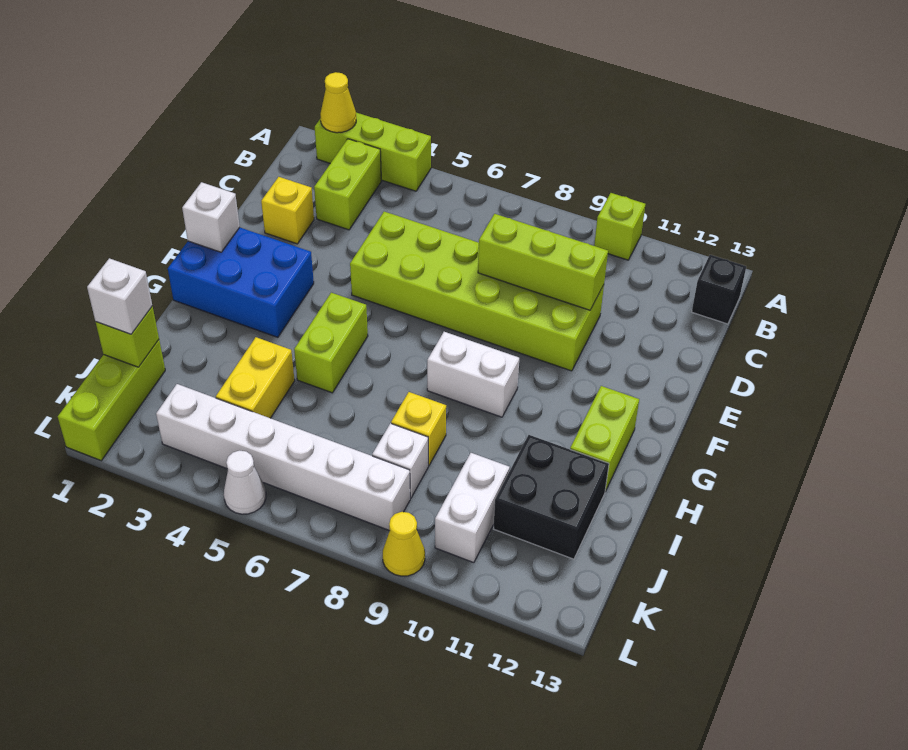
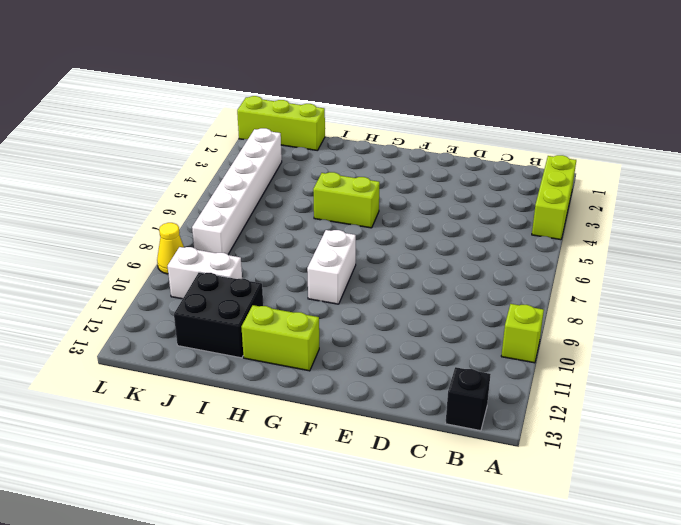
none -> lime brick B3:C3 level 1
none -> yellow brick D2 level 1
none -> lime brick D5:E10 level 1

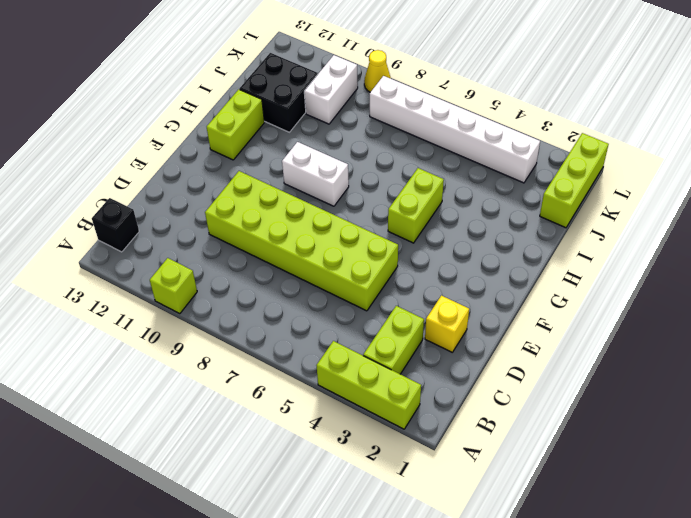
none -> blue brick F1:G3 level 1
none -> yellow brick I4:J4 level 1
none -> yellow brick I8 level 1

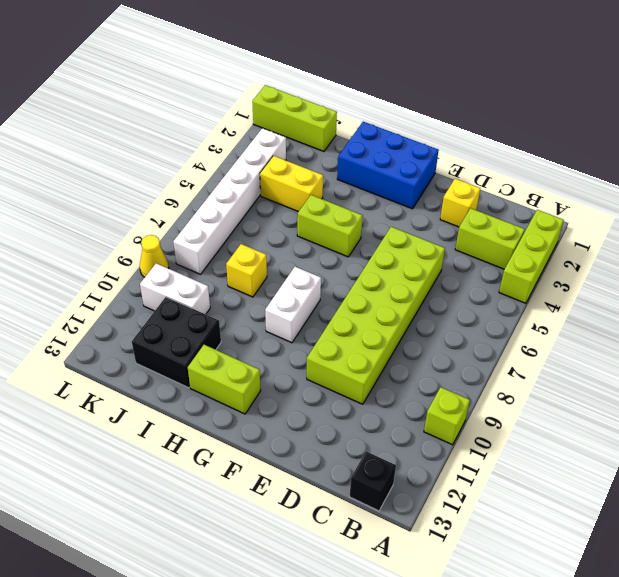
blue brick F1:H2 level 1 -> blue brick F1:G3 level 1
none -> white brick J8 level 1
none -> white cone L5 level 1
none -> yellow cone A2 level 2

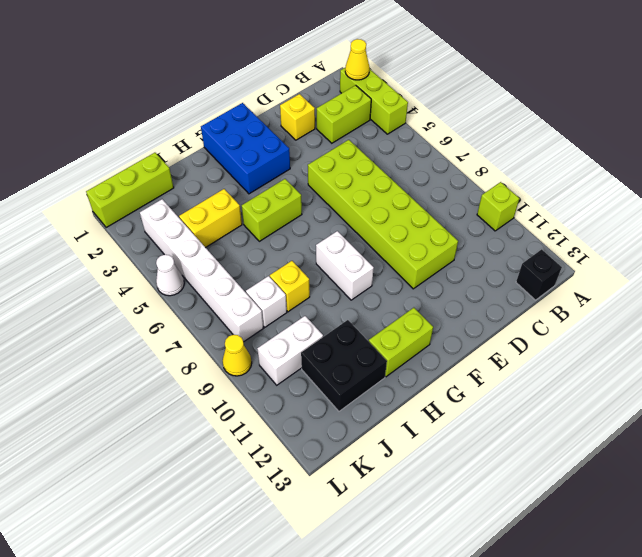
none -> lime brick D8:D10 level 2
none -> white brick F1 level 2
none -> lime brick J1 level 2

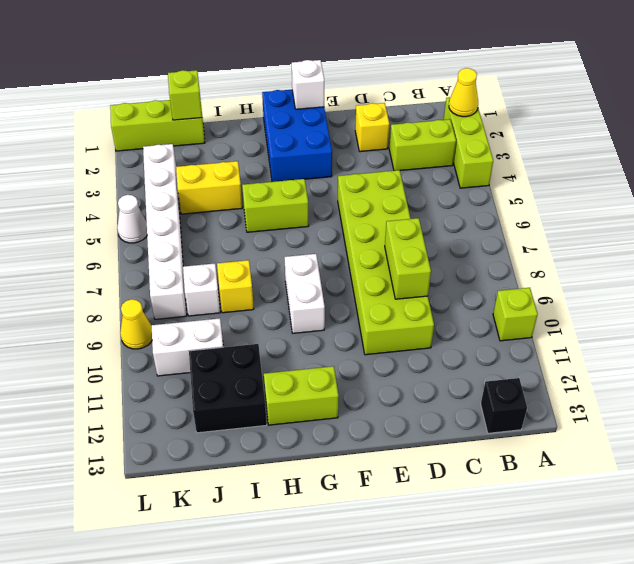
lime brick D8:D9 level 2 -> lime brick D8:D10 level 2
none -> white brick J1 level 3

